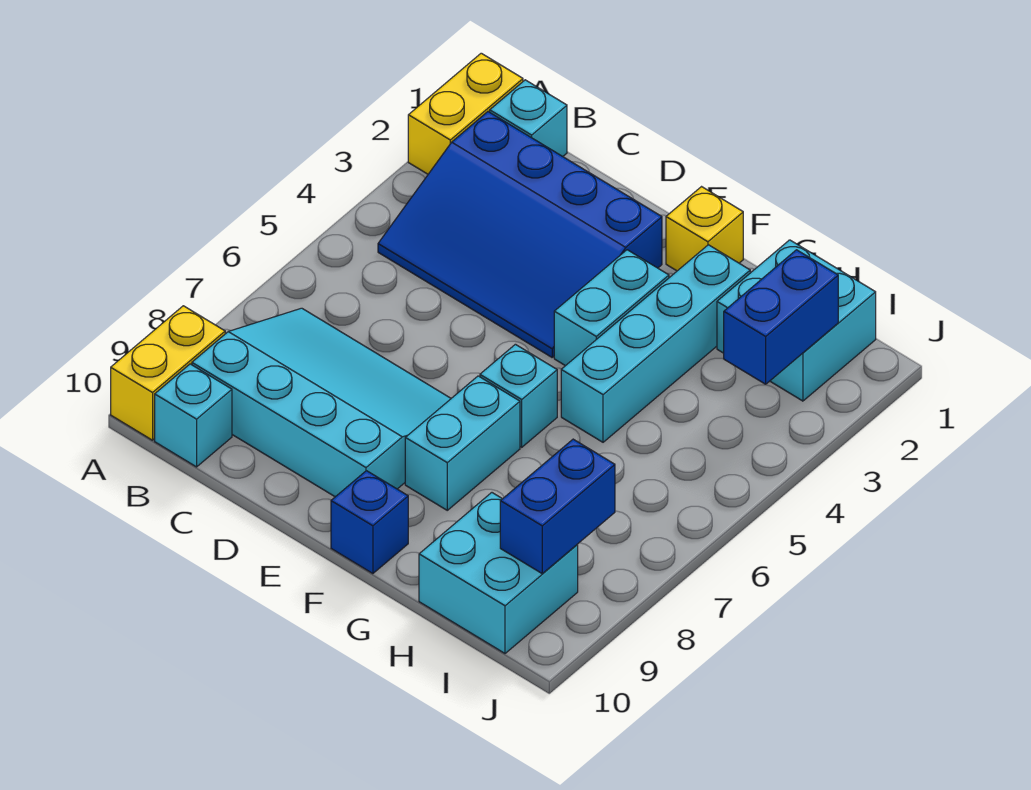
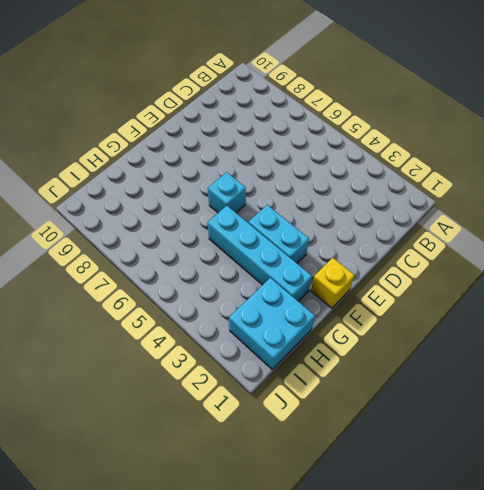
none -> yellow brick A1:A2 level 1
none -> yellow brick A9:A10 level 1
none -> cyan brick B1 level 1

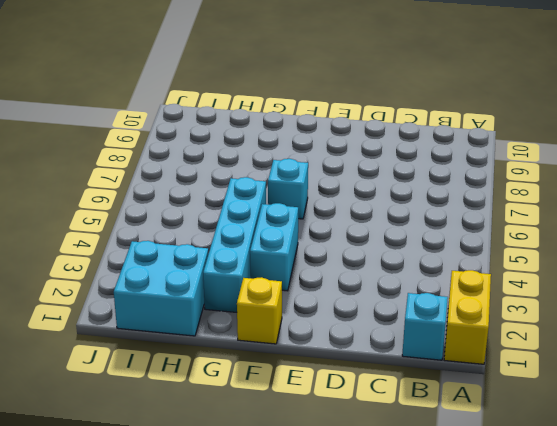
none -> yellow brick A9:A10 level 1
none -> blue slope B2:E4 level 1 top 2
none -> cyan slope B7:E9 level 1 top 9

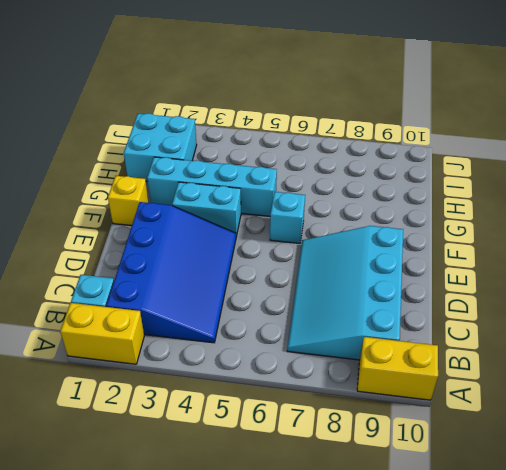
none -> cyan brick B10 level 1
none -> cyan brick F7:F8 level 1
none -> blue brick F10 level 1

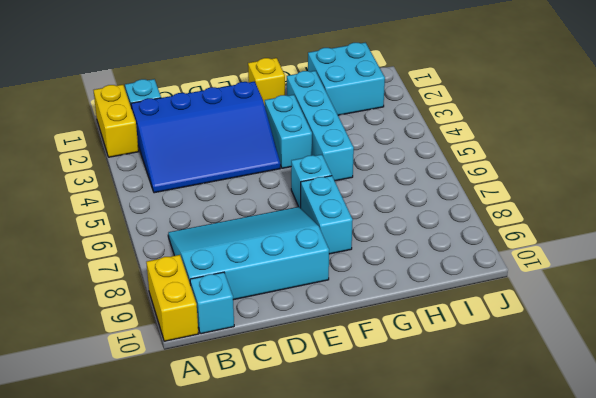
none -> blue brick F10 level 1
none -> cyan brick H9:I10 level 1
none -> blue brick I2:I3 level 2

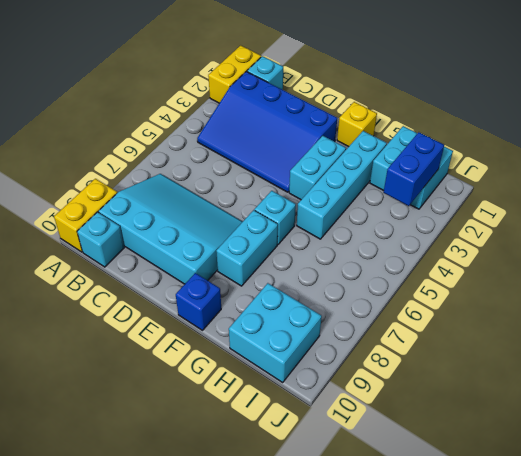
none -> blue brick I8:I9 level 2

